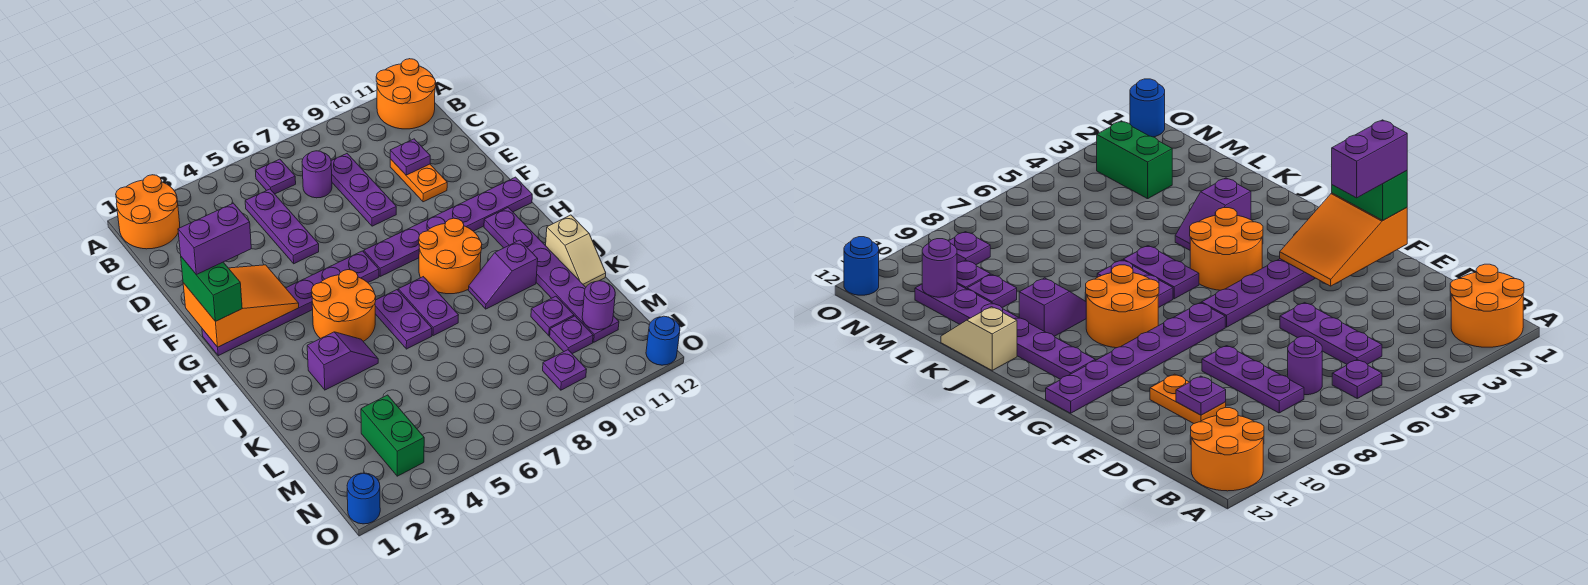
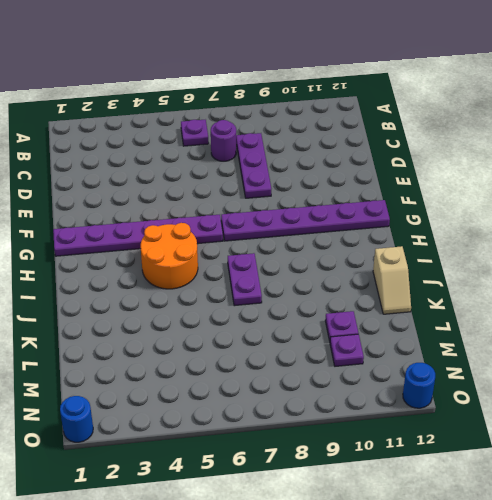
none -> orange round brick A1:B2 level 1
none -> orange round brick A11:B12 level 1
none -> purple plate C5:E5 level 1

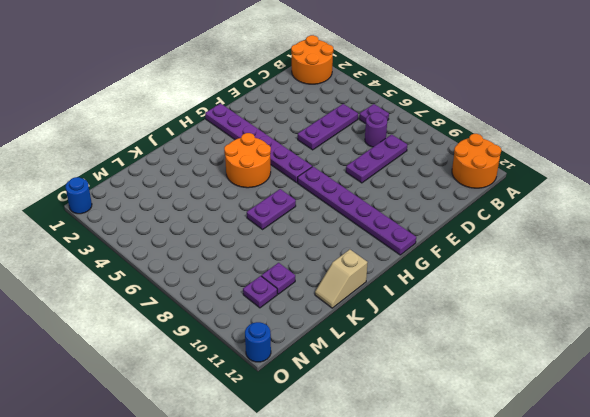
none -> orange plate D10:E10 level 1
none -> orange round brick H8:I9 level 1
none -> purple plate H11:M11 level 1

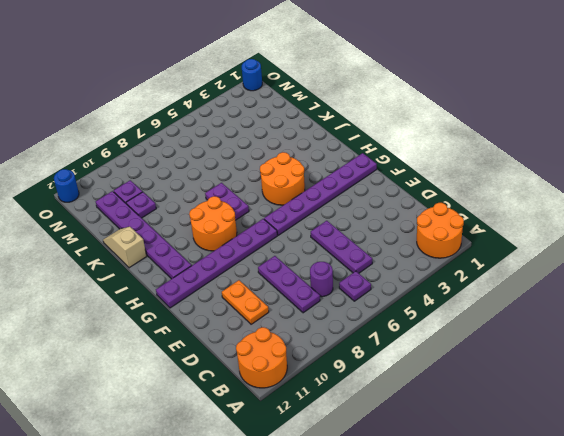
none -> purple plate I6:J6 level 1
none -> purple slope J3:J4 level 1 top 3
none -> purple slope J9:J10 level 1 top 10

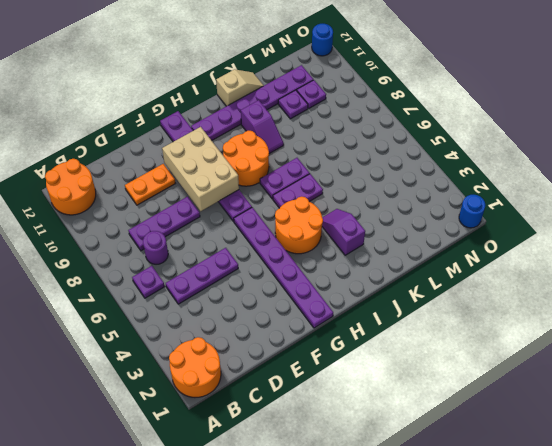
tan brick F8:G10 level 2 -> none
none -> green brick M3:N3 level 1
none -> purple plate N9 level 1
none -> purple plate D10 level 2

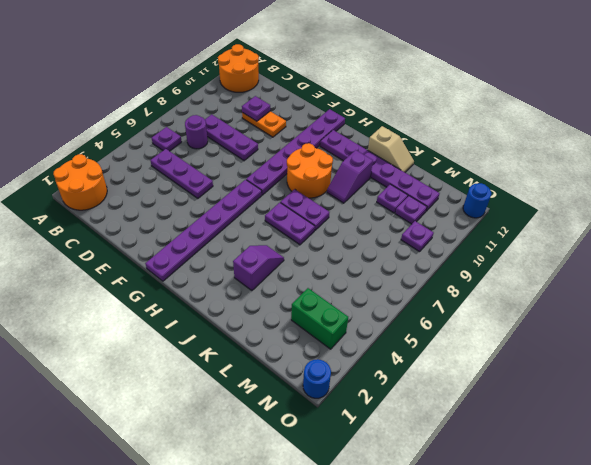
none -> orange round brick H4:I5 level 1
none -> orange slope F1:G3 level 2 top 1
none -> purple round brick M11 level 2

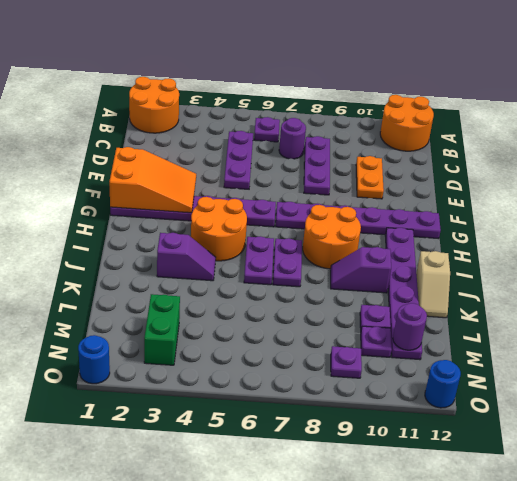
none -> purple plate D10 level 2
none -> green brick F1:G1 level 3
none -> purple brick F1:F2 level 4

